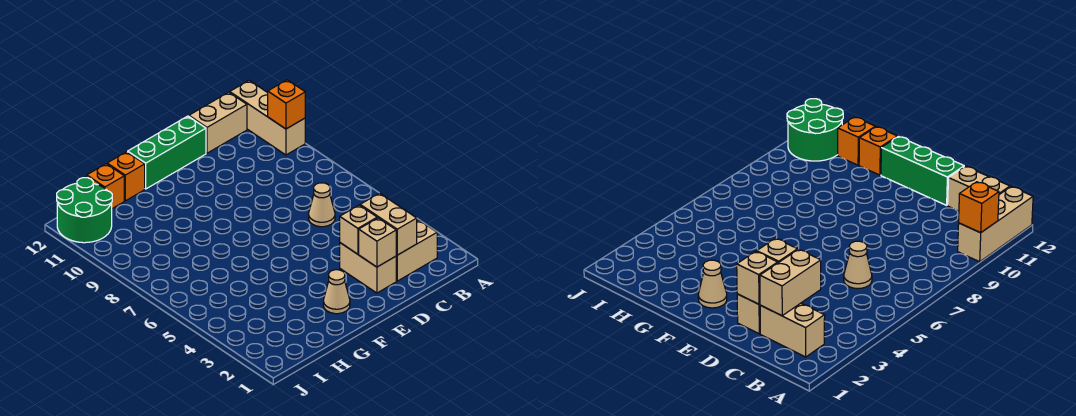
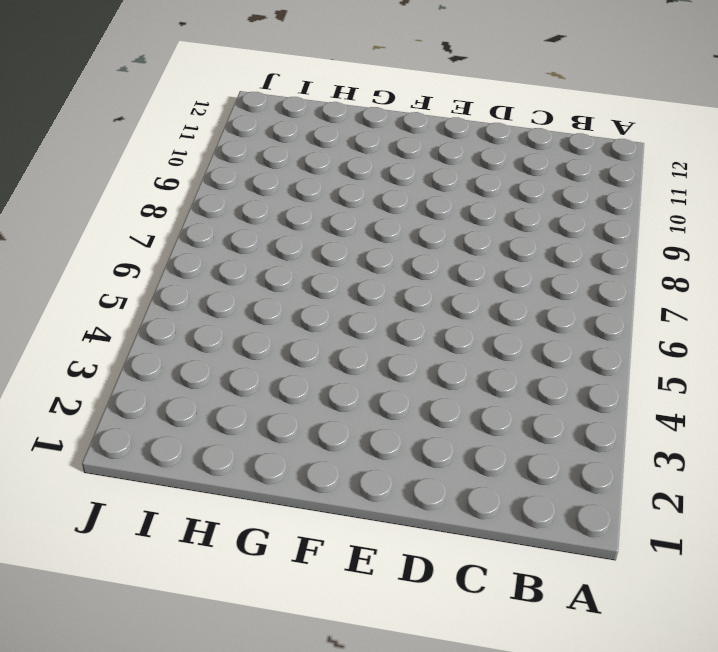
none -> tan brick A10:A12 level 1
none -> tan brick B2:C2 level 1
none -> tan brick B12:C12 level 1

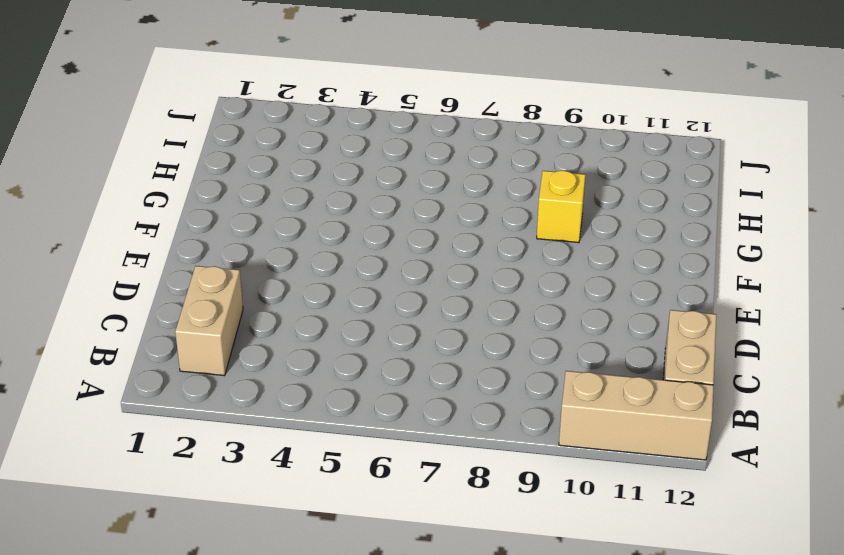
yellow brick G9 level 1 -> none
none -> tan cone C6 level 1
none -> tan brick D2:D3 level 1
none -> green brick D12:F12 level 1

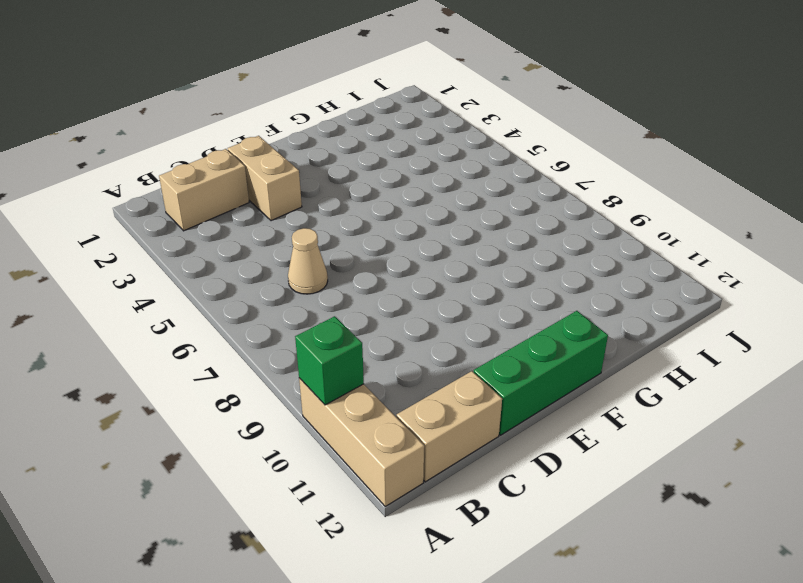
green brick A10 level 2 -> orange brick A10 level 2
none -> tan cone F2 level 1
none -> orange brick G12 level 1
none -> orange brick H12 level 1

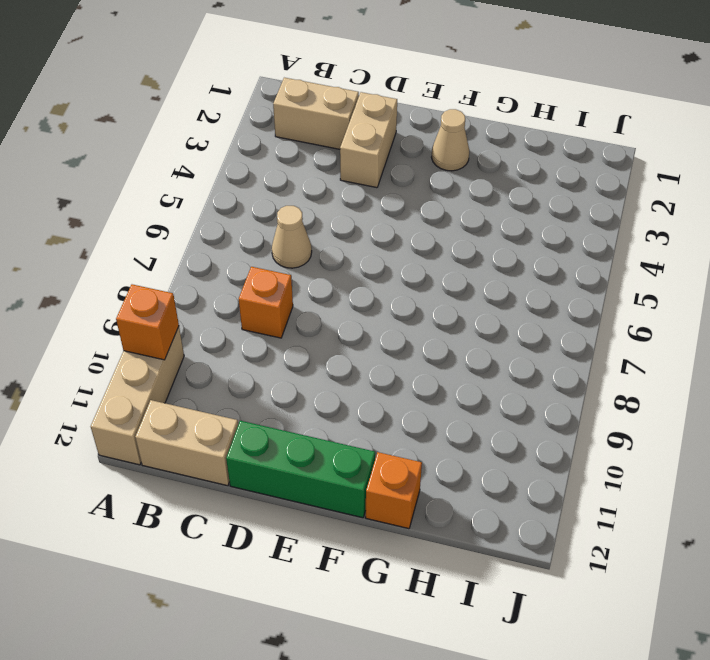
orange brick C8 level 1 -> orange brick H12 level 1
none -> green round brick I11:J12 level 1
none -> tan brick C2:C3 level 2
none -> tan brick D2 level 2

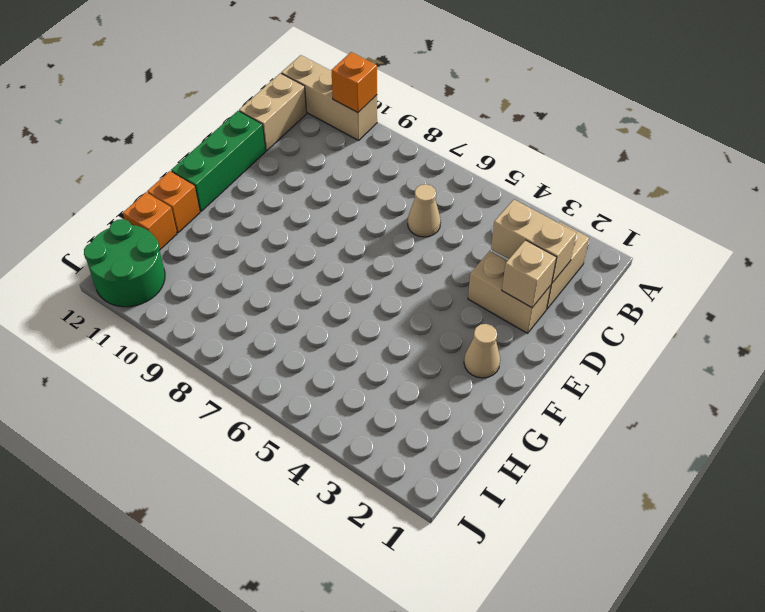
none -> tan brick D3 level 2

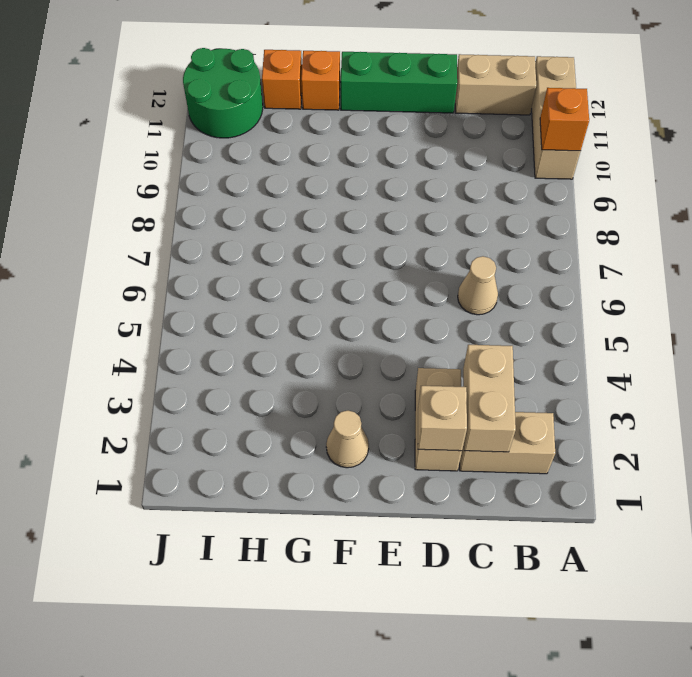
none -> tan brick D3 level 2

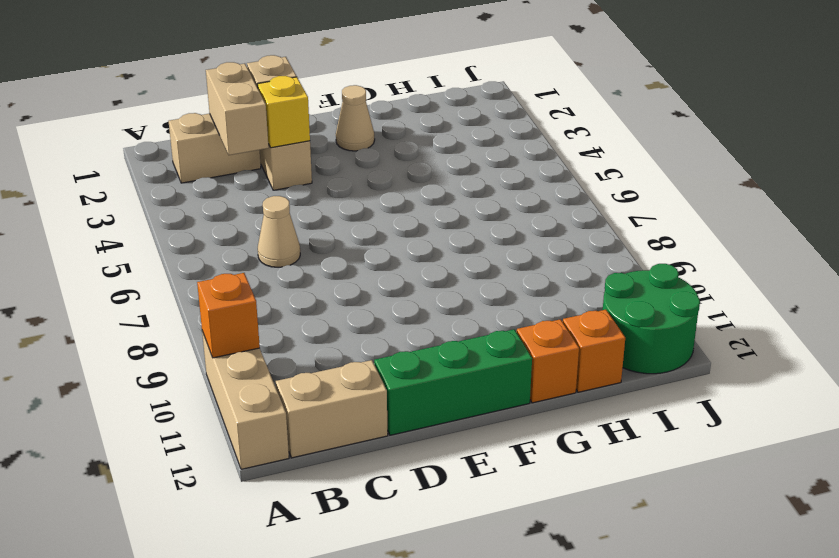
yellow brick D3 level 2 -> tan brick D3 level 2

